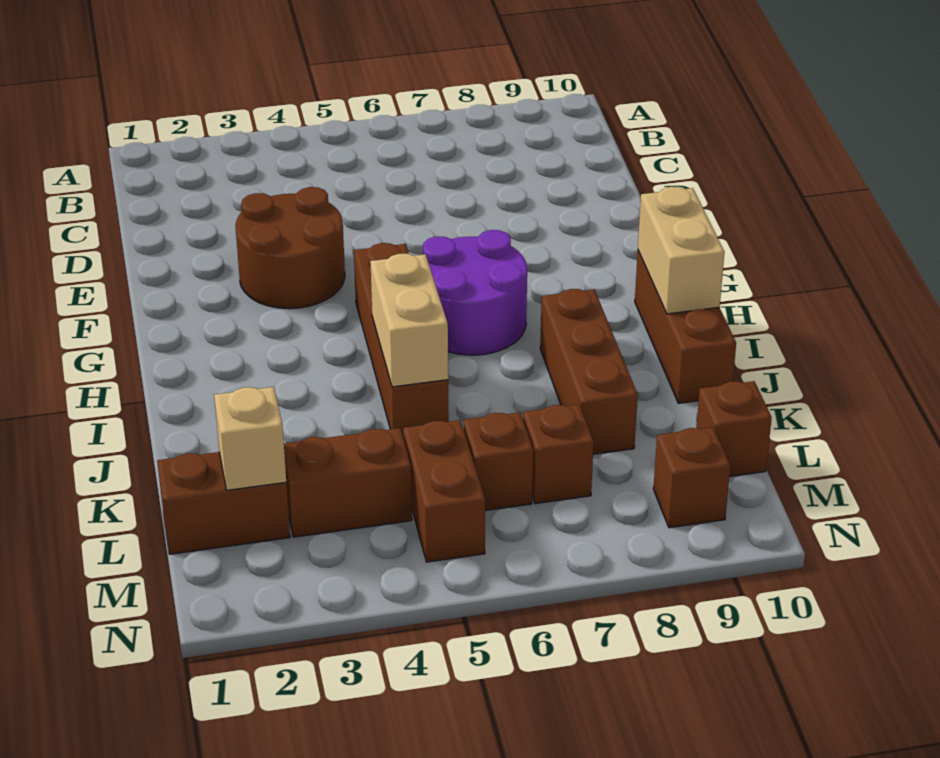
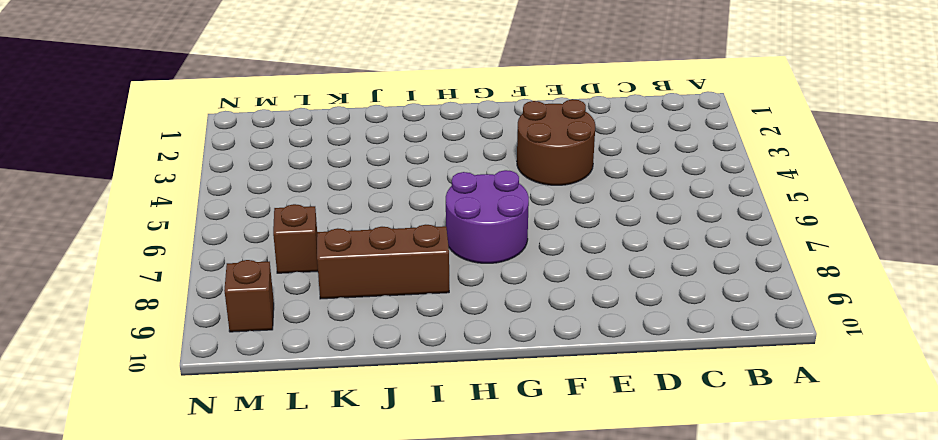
none -> brown brick G5:J5 level 1
none -> brown brick H10:J10 level 1
none -> brown brick L1:L2 level 1

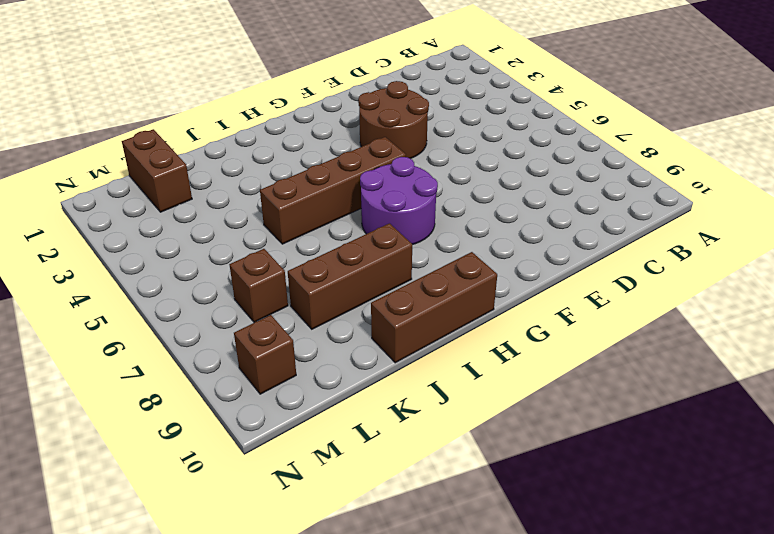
none -> brown brick L3:L4 level 1
none -> brown brick L5:M5 level 1
none -> brown brick L6 level 1

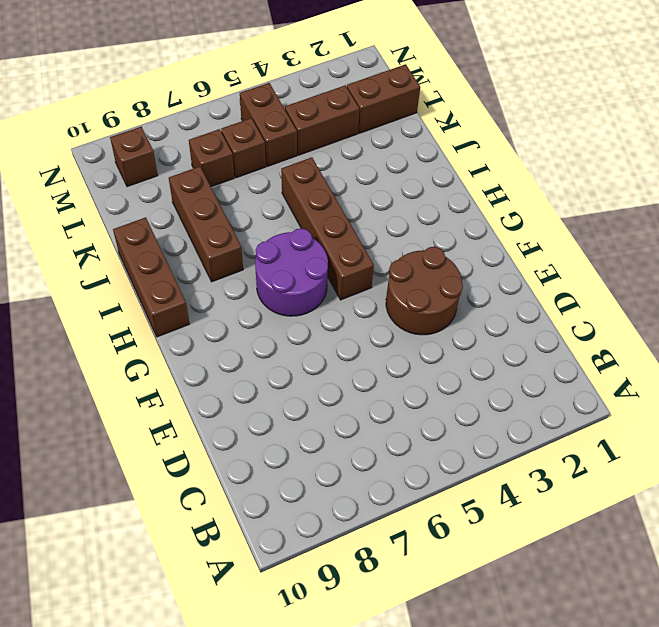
none -> brown brick L10 level 1
none -> tan brick H10:I10 level 2
none -> tan brick I5:J5 level 2

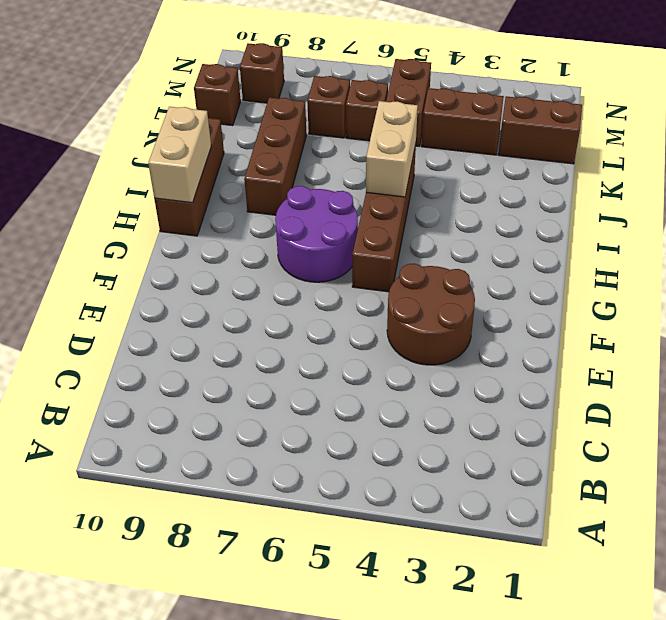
none -> tan brick L2 level 2

